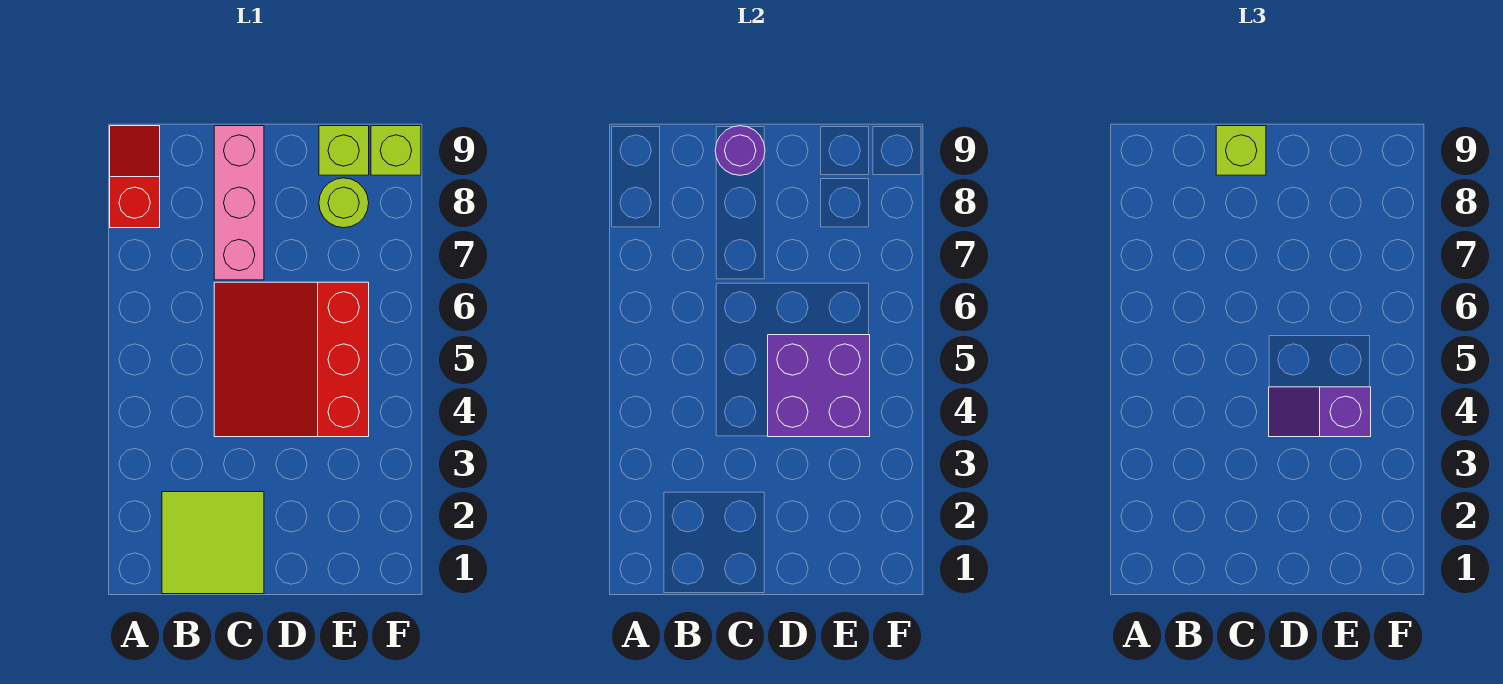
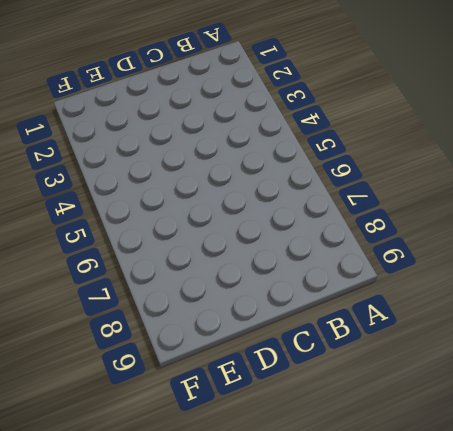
none -> red slope A8:A9 level 1 top 8
none -> lime tile B1:C2 level 1

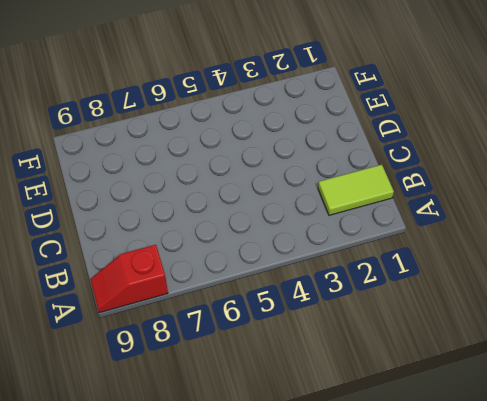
lime tile B1:B2 level 1 -> lime tile B1:C2 level 1
none -> red slope C4:E6 level 1 top E
none -> pink brick C7:C9 level 1

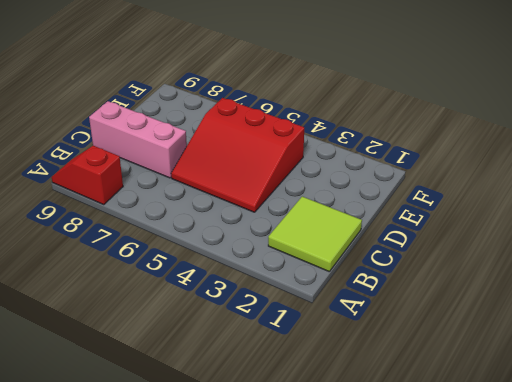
none -> lime round brick E8 level 1
none -> lime brick E9 level 1

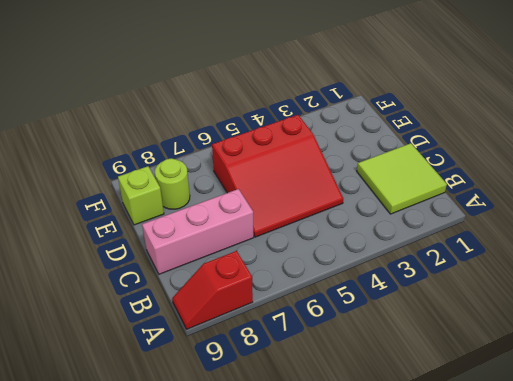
none -> lime brick F9 level 1
none -> purple round brick C9 level 2

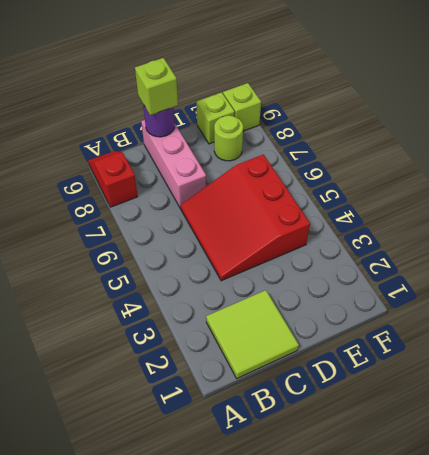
none -> purple brick D4:E5 level 2
none -> purple slope D4:E4 level 3 top E

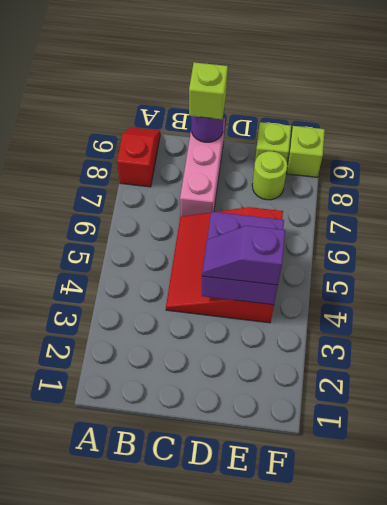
none -> lime tile B1:C2 level 1

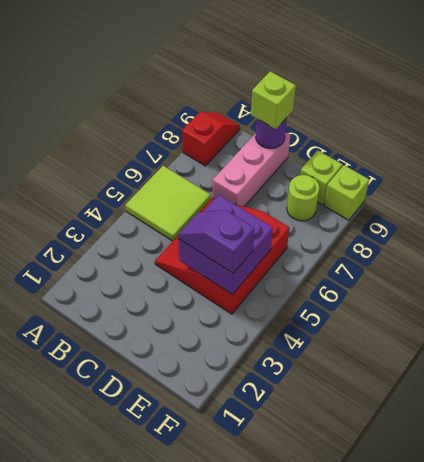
lime tile A5:B6 level 1 -> lime tile B1:C2 level 1

